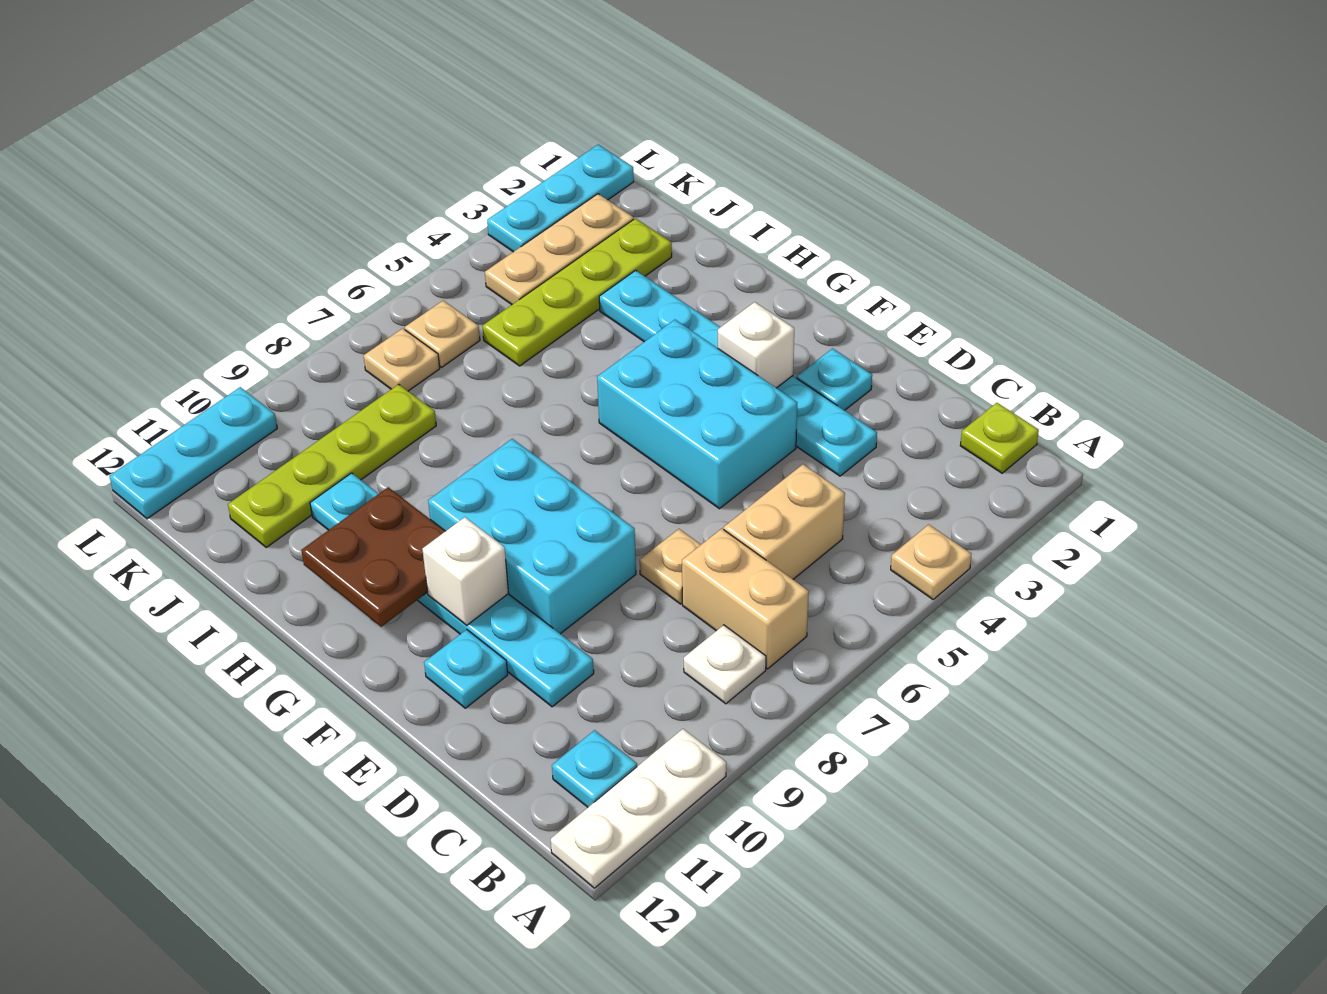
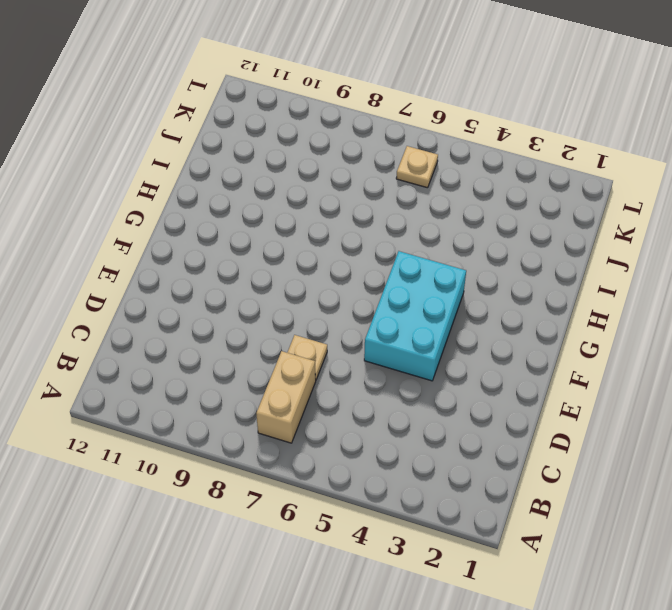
none -> tan plate A4 level 1
none -> white plate A10:A12 level 1
none -> lime plate B1 level 1

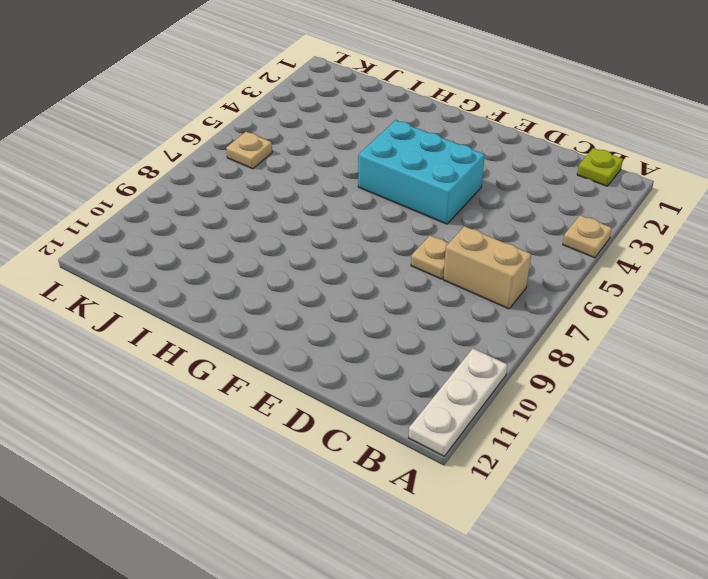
none -> white plate B8 level 1
none -> cyan plate B11 level 1
none -> tan brick C5:C6 level 1

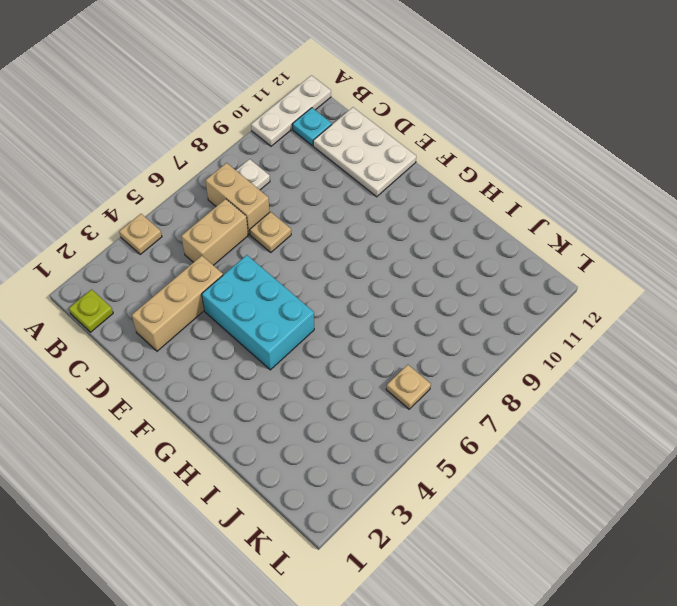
white plate C11:E12 level 1 -> cyan plate E11 level 1
tan brick D2:D4 level 1 -> cyan plate D3:I3 level 1
none -> cyan plate D10:I10 level 1
none -> cyan plate E2 level 1
none -> cyan brick E8:G9 level 1

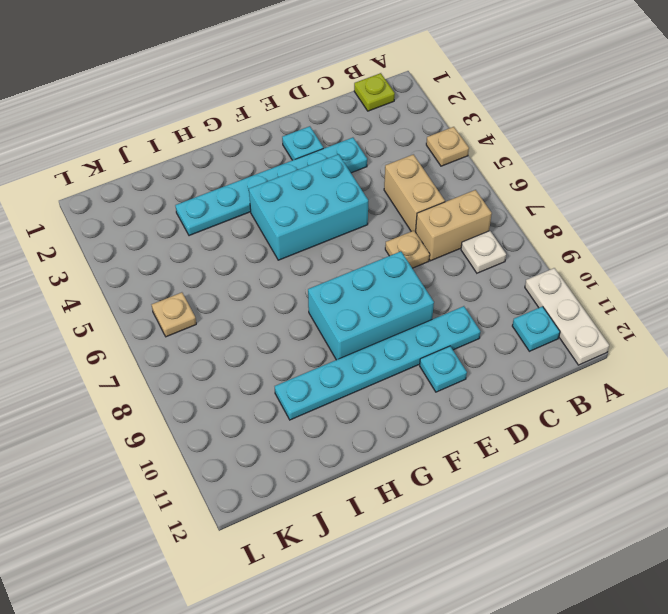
none -> lime plate J2:J5 level 1
none -> lime plate J8:J11 level 1
none -> tan plate K2:K4 level 1

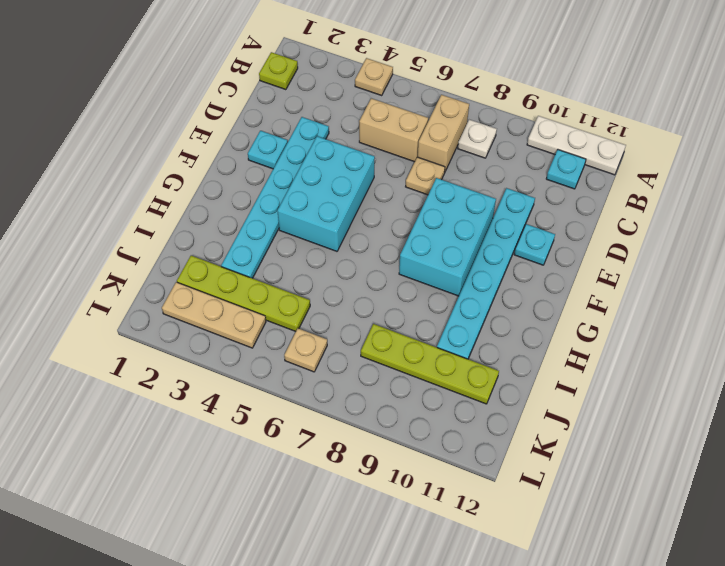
none -> tan plate K7 level 1
none -> cyan plate L1:L3 level 1
none -> cyan plate L10:L12 level 1

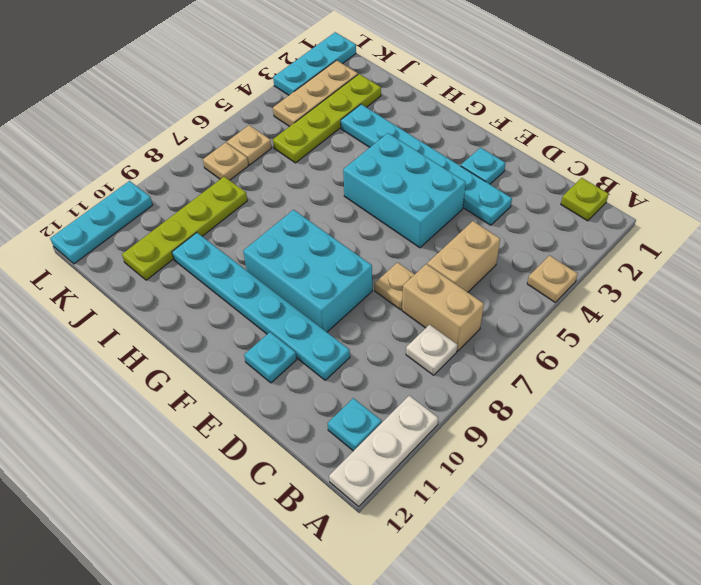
none -> white brick F3 level 2
none -> white brick F10 level 2
none -> brown plate G10:H11 level 2

